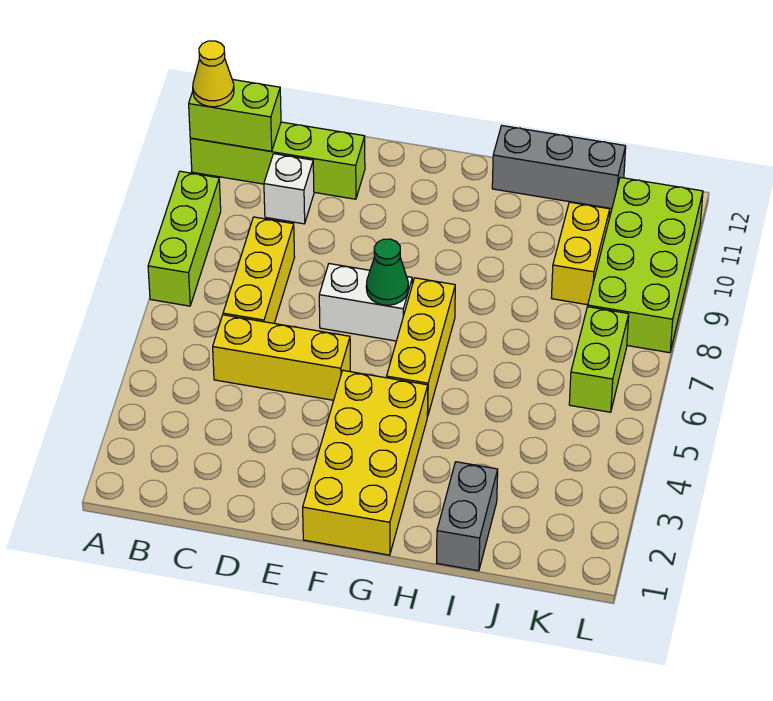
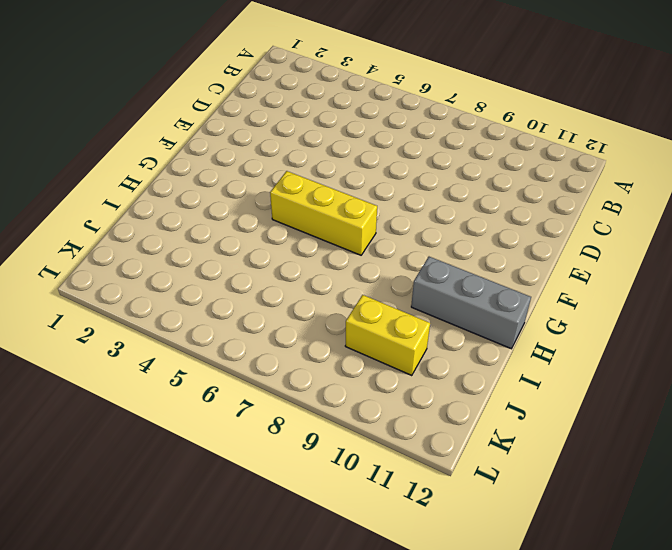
grey brick H10:H12 level 1 -> grey brick H12:J12 level 1
none -> lime brick A7:A9 level 1
none -> lime brick A11:D11 level 1
none -> yellow brick C5:E5 level 1

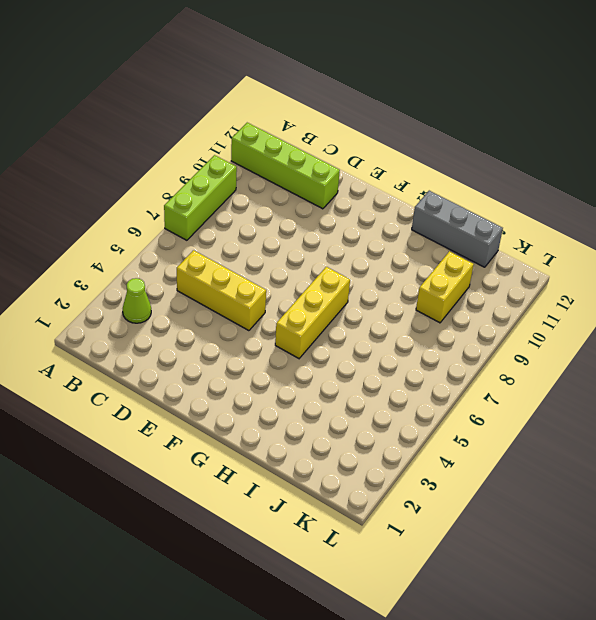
lime cone B3 level 1 -> none
none -> yellow brick C6:C8 level 1
none -> white brick C10 level 1
none -> white brick E7:F7 level 1

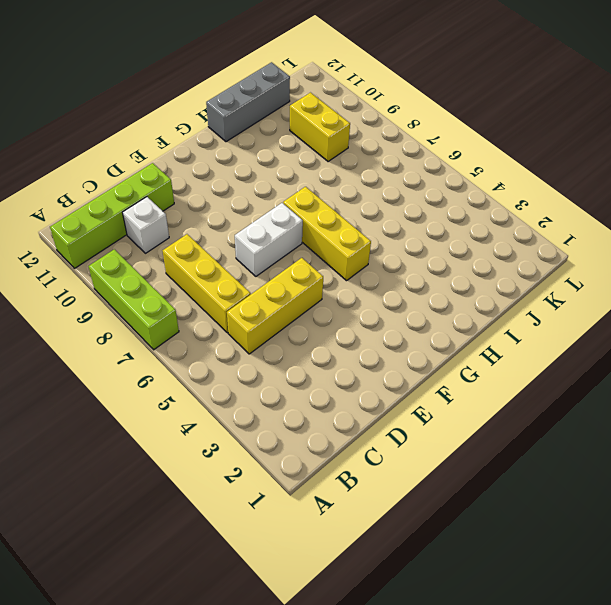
none -> yellow brick F1:G4 level 1
none -> grey brick I1:I2 level 1
none -> lime brick K6:K7 level 1

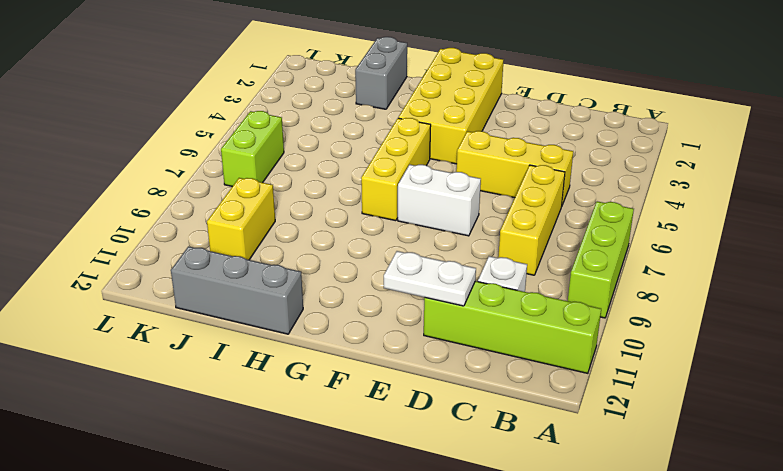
white plate D11:E11 level 2 -> none
none -> lime brick K8:L11 level 1
none -> lime brick A11:B11 level 2
none -> green cone F7 level 2

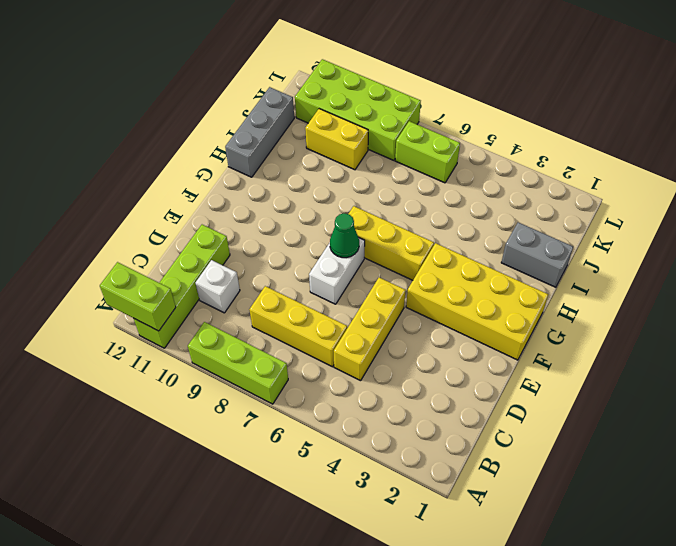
lime brick A11:A12 level 2 -> lime brick A11:B11 level 2
none -> yellow cone A11 level 3

